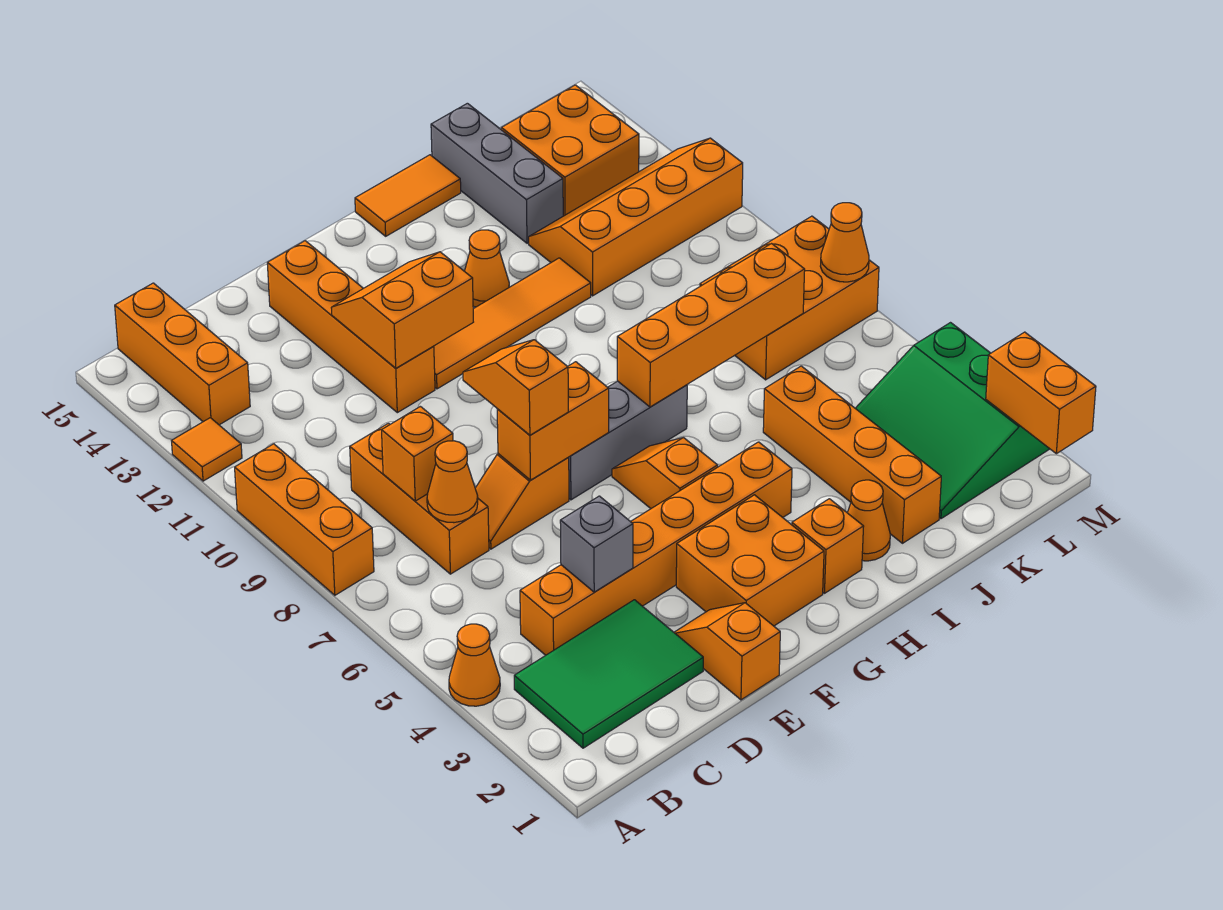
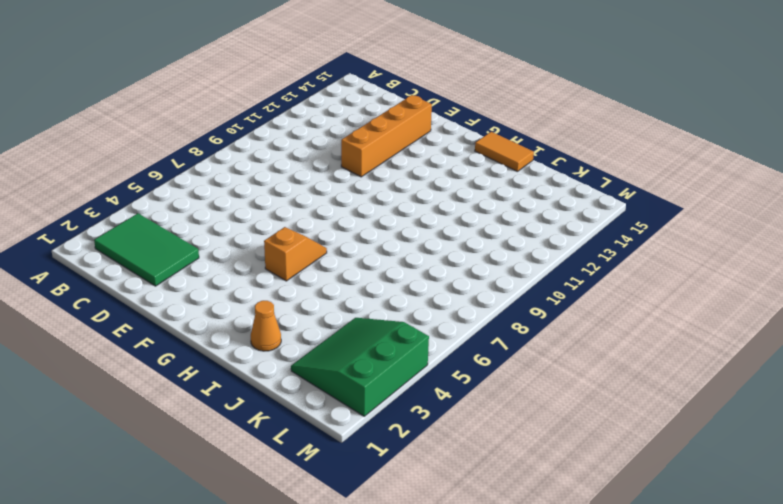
none -> orange cone A4 level 1
none -> orange brick A8:A10 level 1
none -> orange tile A12 level 1
none -> orange brick B13:B15 level 1

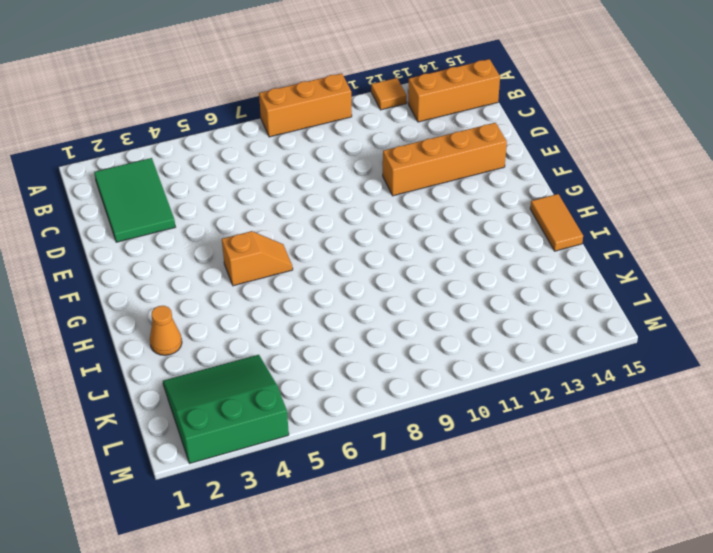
none -> orange cone A4 level 1
none -> orange brick C4:H4 level 1
none -> orange brick C7:C9 level 1
none -> orange slope D7:E7 level 1 top E

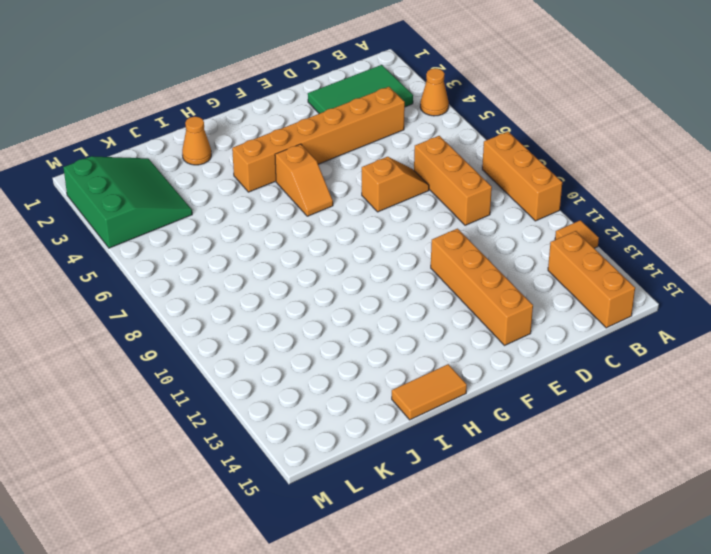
none -> orange slope E1:E2 level 1 top 1
none -> orange brick F2:G3 level 1
none -> grey brick F7:H7 level 1
none -> orange tile F11:I11 level 1

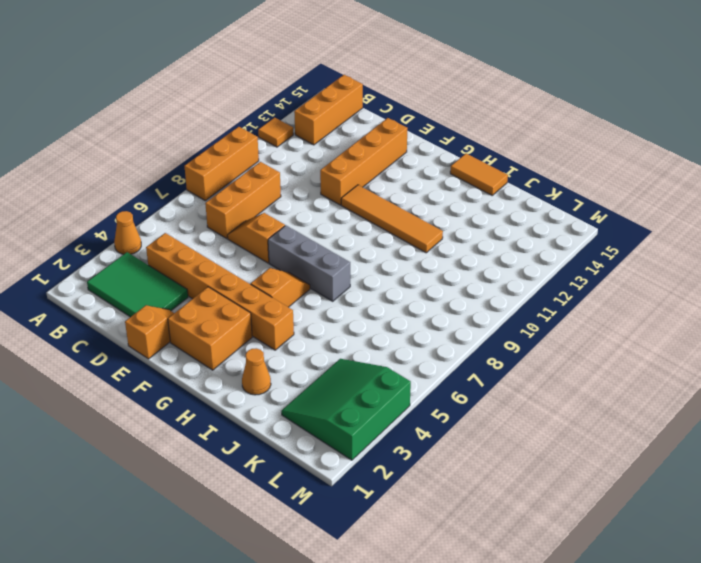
none -> orange brick H2 level 1
none -> orange cone H12 level 1
none -> orange brick J2:J5 level 1
none -> orange slope J11:M12 level 1 top 11

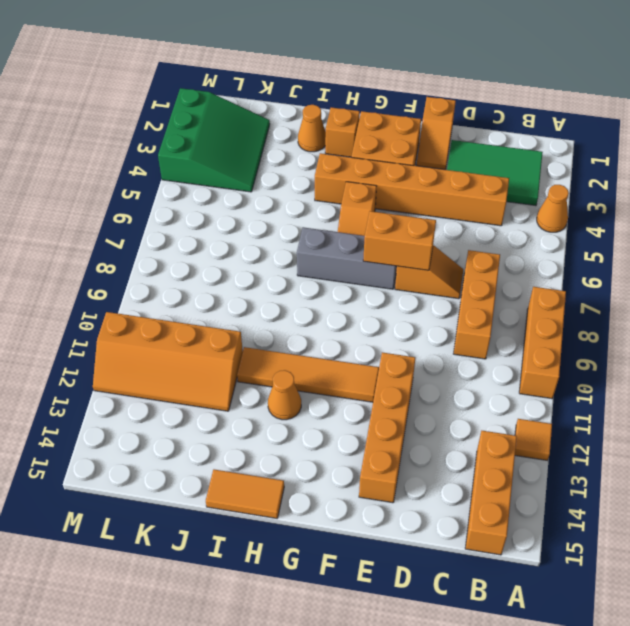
none -> orange brick J2:J5 level 1
none -> grey brick J13:J15 level 1
none -> orange brick K7:M8 level 1
none -> orange brick K13:L14 level 1

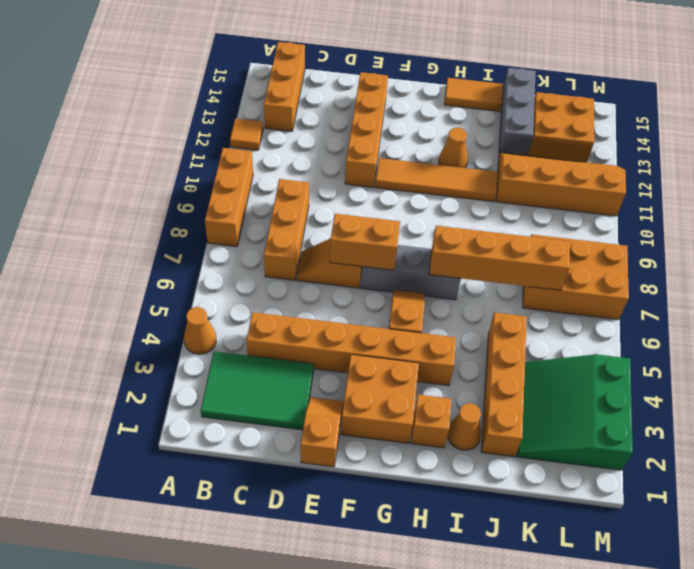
none -> orange cone C7 level 2
none -> orange brick C8 level 2
none -> grey brick D4 level 2
none -> orange slope E11:F12 level 2 top 11

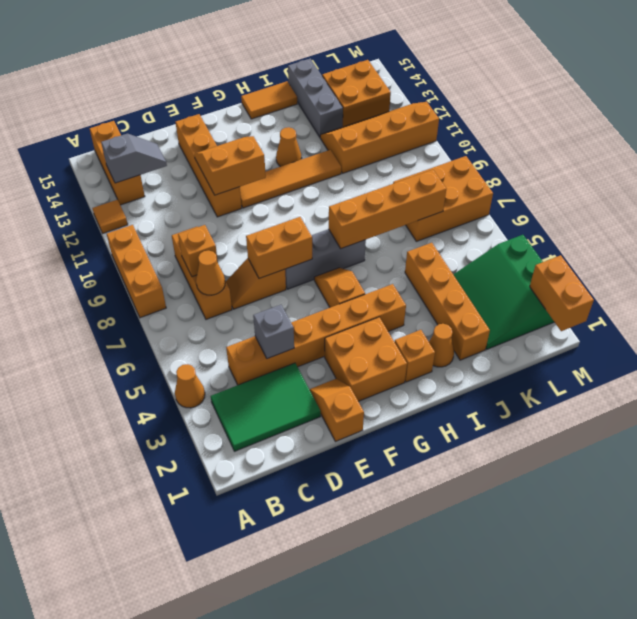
grey slope B13:C13 level 2 top B -> none
none -> orange cone M7 level 2
none -> orange slope E7:E8 level 3 top 7

